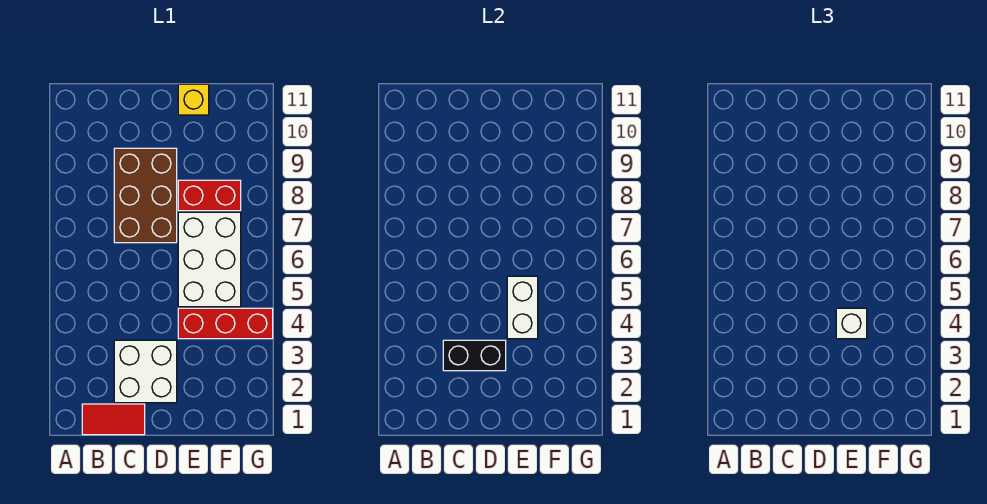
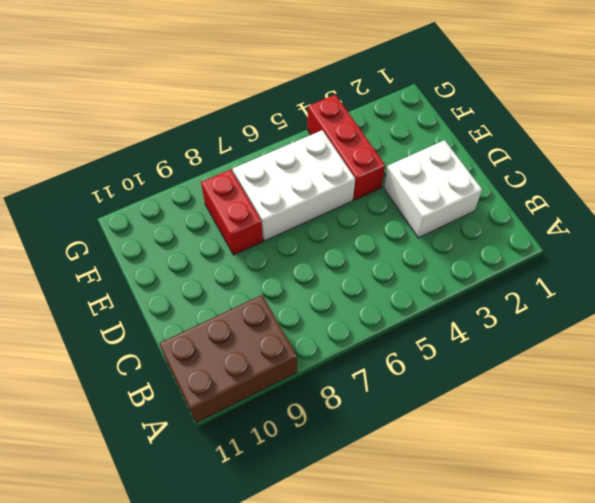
brown brick A9:B11 level 1 -> brown brick C7:D9 level 1
none -> red tile B1:C1 level 1
none -> yellow brick E11 level 1

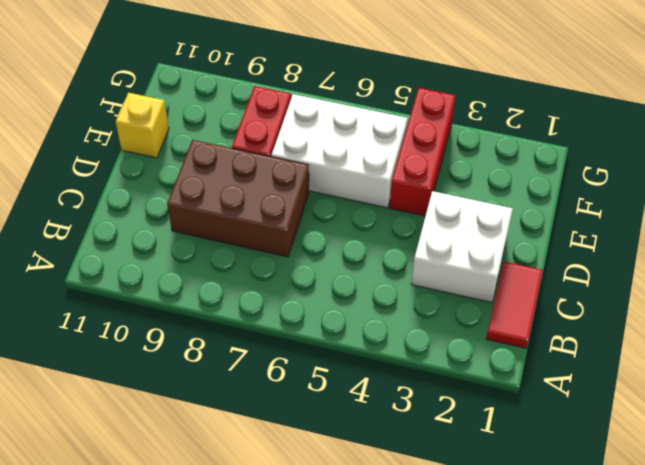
none -> black brick C3:D3 level 2
none -> white brick E4:E5 level 2

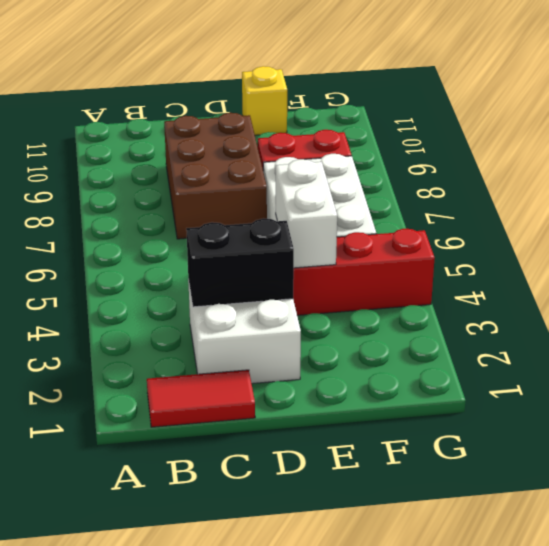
none -> white brick E4 level 3

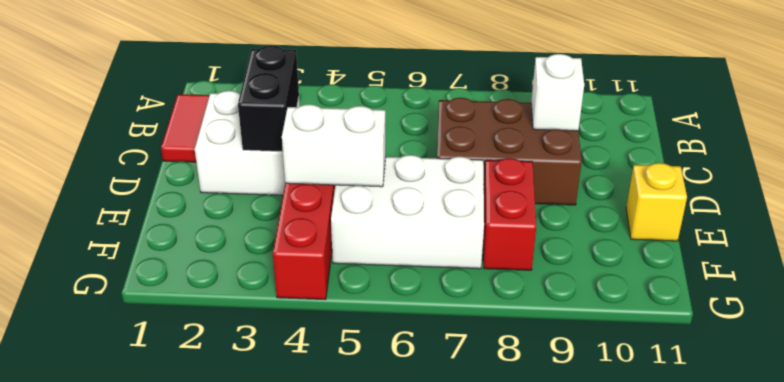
white brick C9 level 2 -> white brick E4 level 3

